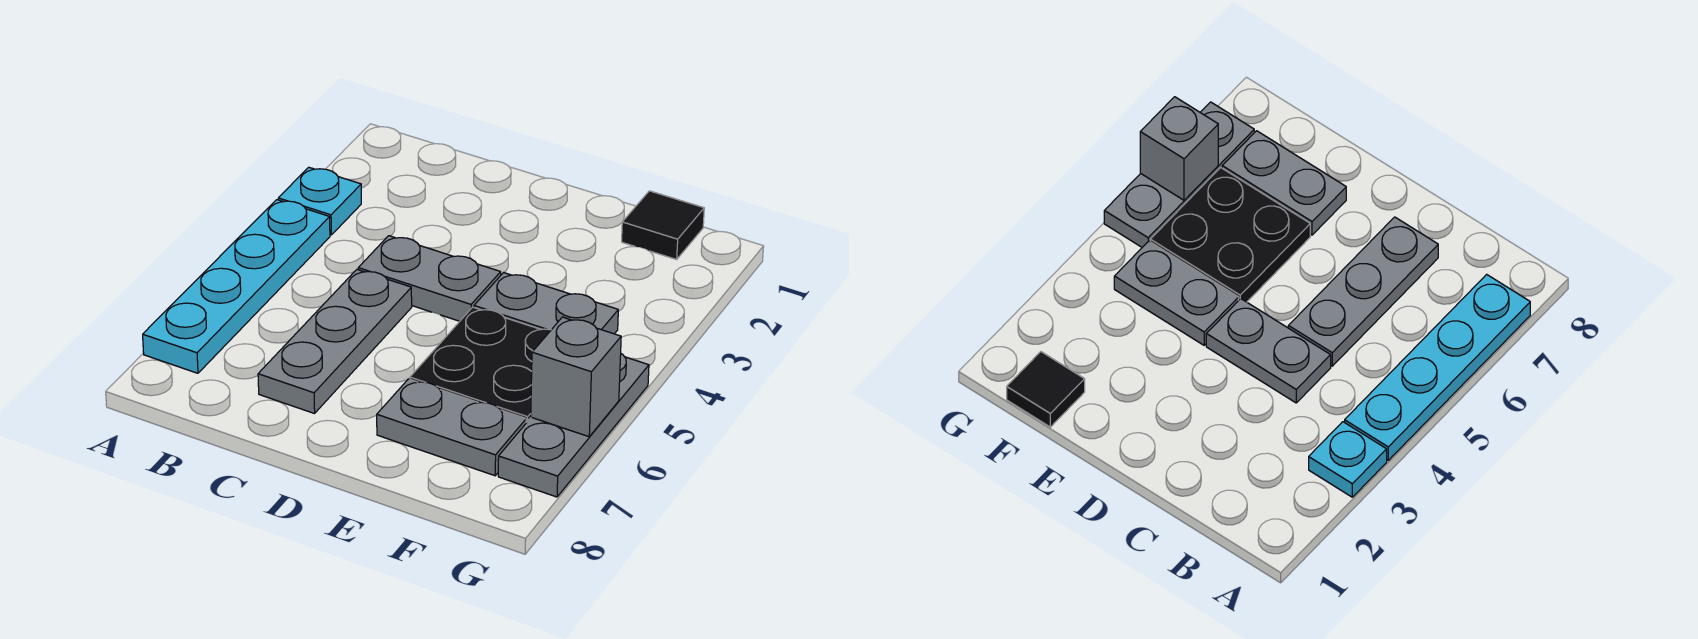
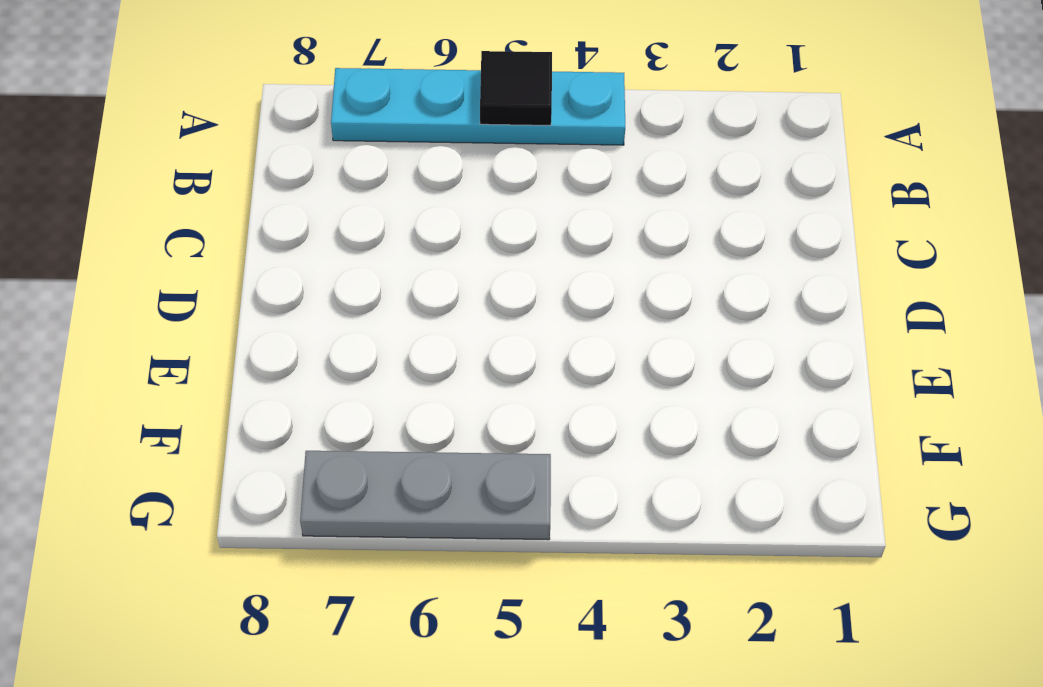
black tile A5 level 2 -> black tile F1 level 1
none -> cyan plate A3 level 1
none -> grey plate C4:D4 level 1

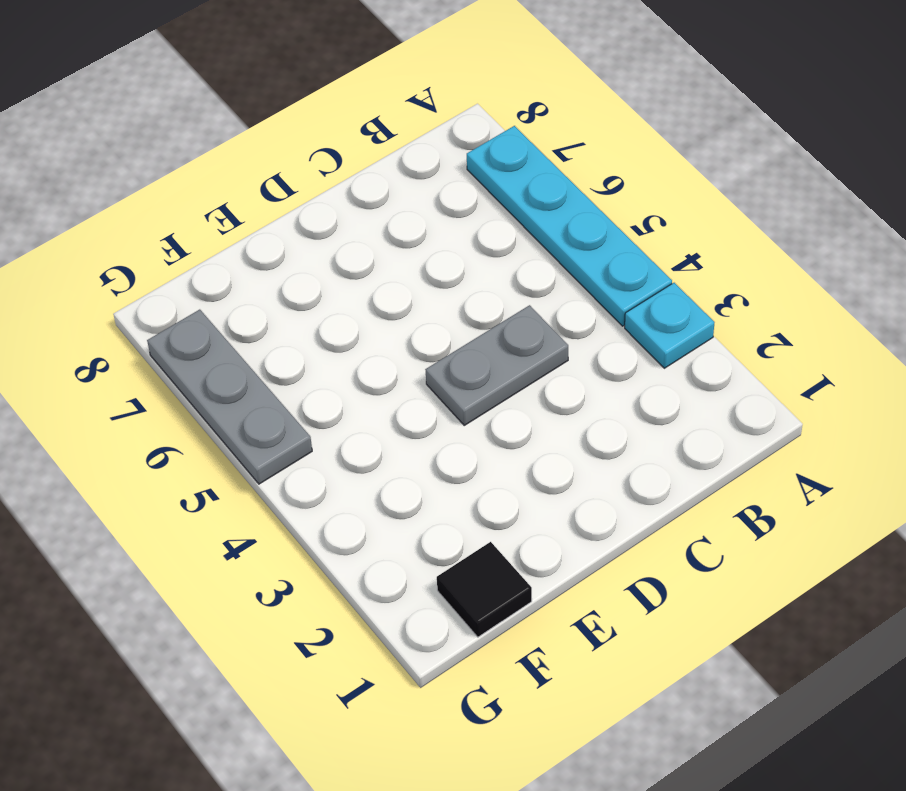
none -> grey plate C5:C7 level 1
none -> grey plate E4:F4 level 1

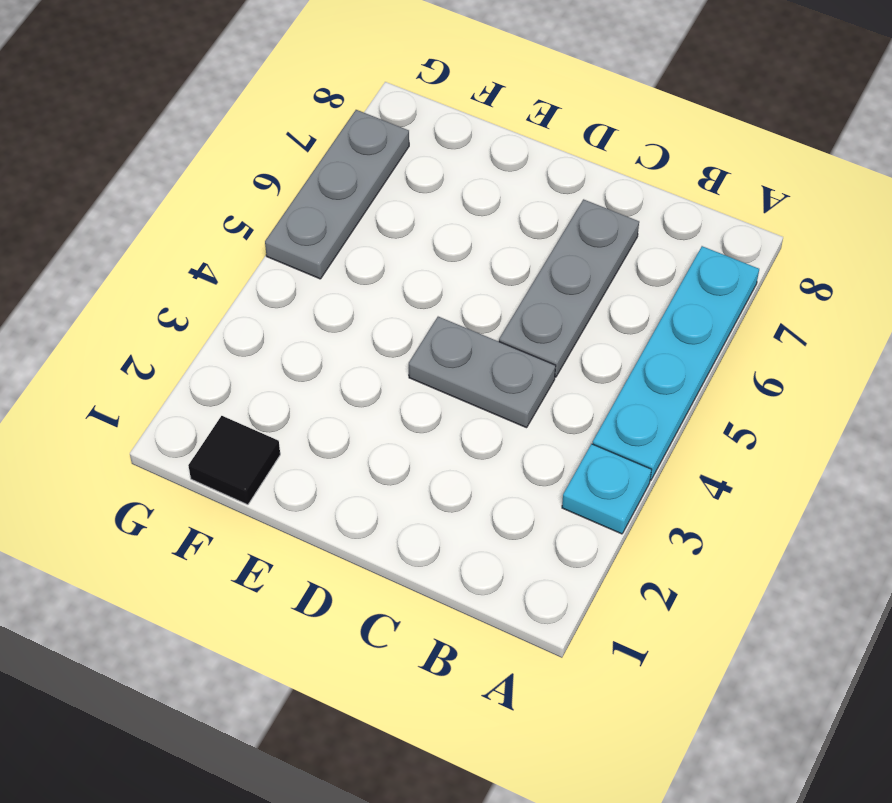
none -> grey plate E4:F4 level 1
none -> black plate E5:F6 level 1

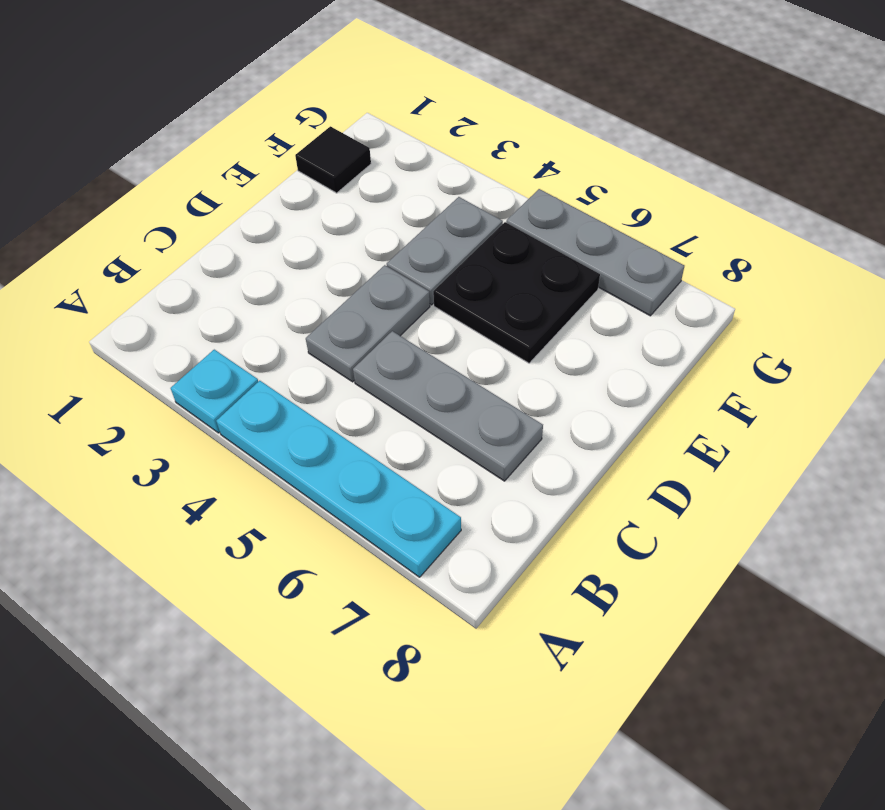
none -> grey plate E7:F7 level 1
none -> grey brick G6 level 2

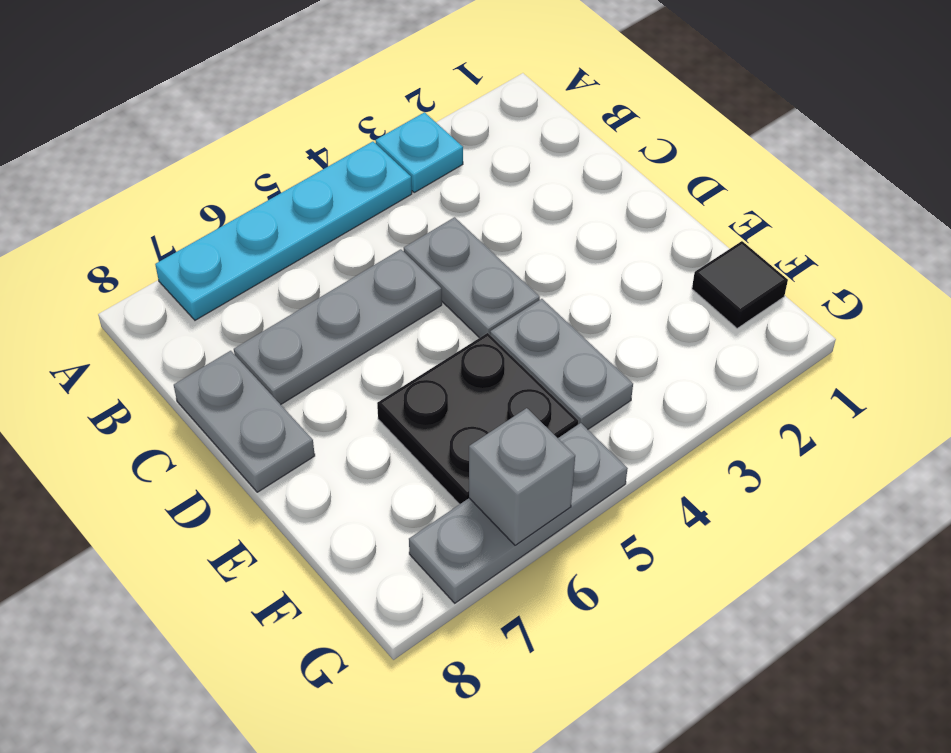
grey plate C8:D8 level 1 -> grey plate E7:F7 level 1

